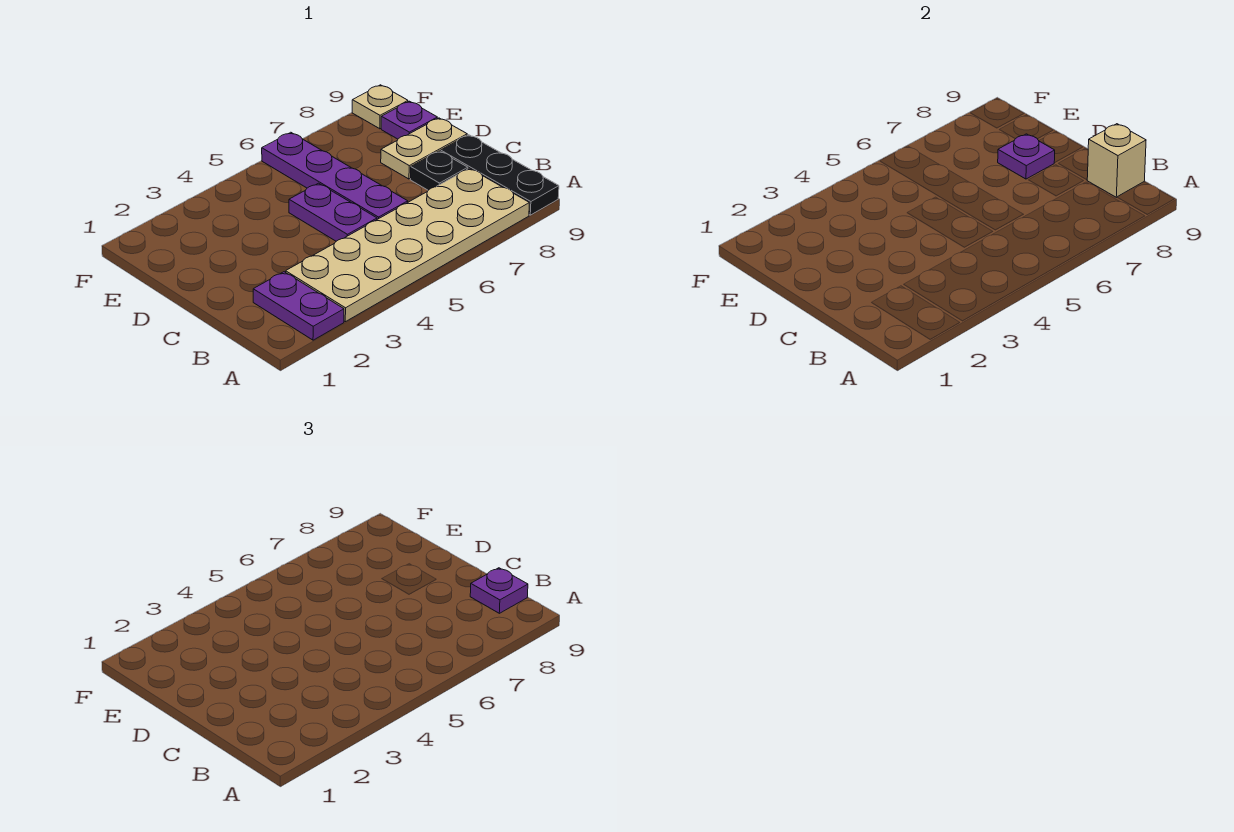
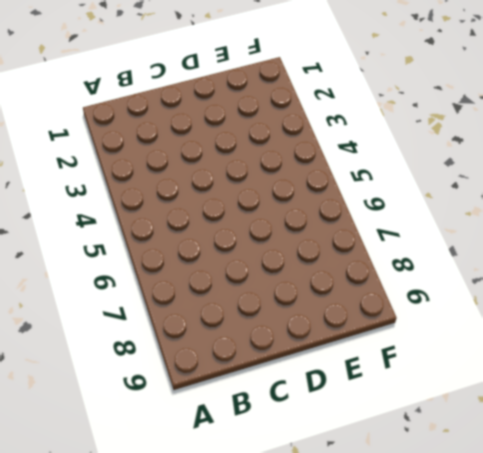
none -> purple plate A2:B2 level 1
none -> tan plate A3:B8 level 1
none -> black plate A9:C9 level 1

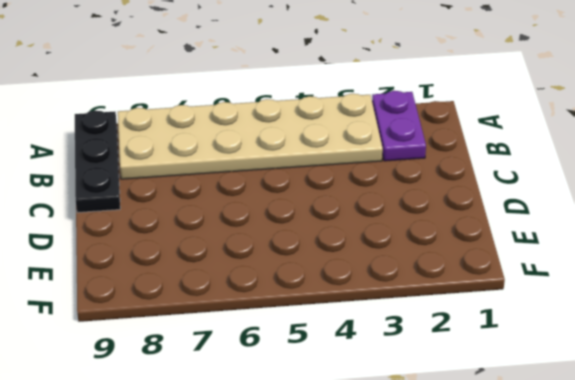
none -> purple plate C5:D5 level 1
none -> purple plate C6:F6 level 1
none -> black plate C8 level 1

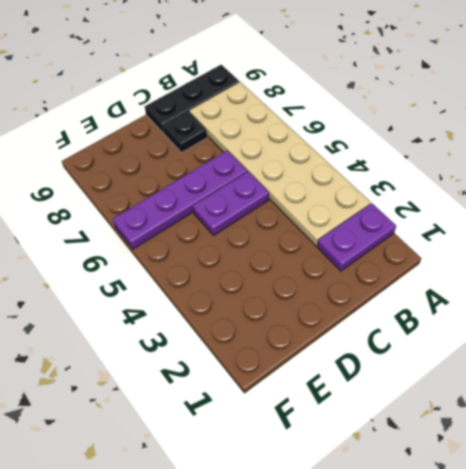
none -> tan plate D8:D9 level 1
none -> purple plate E9 level 1
none -> tan plate F9 level 1

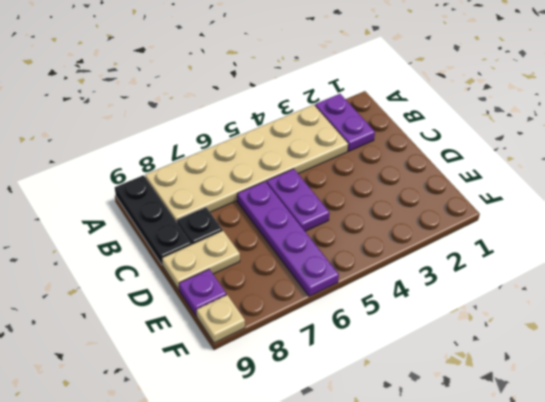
none -> tan brick B9 level 2
none -> purple plate D8 level 2
none -> purple plate B9 level 3

